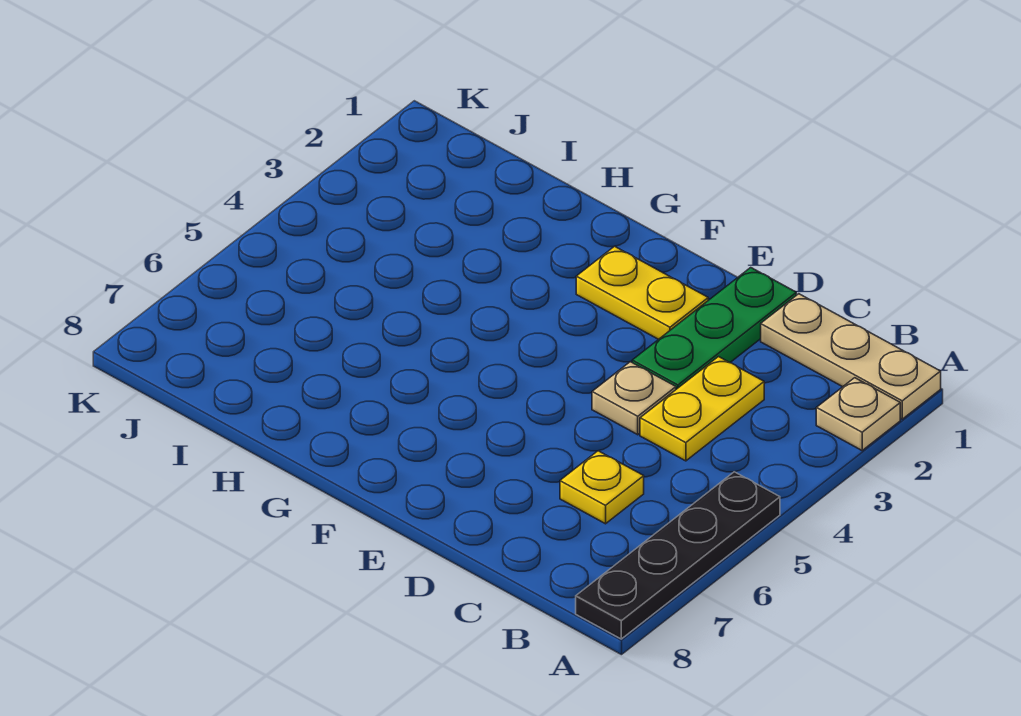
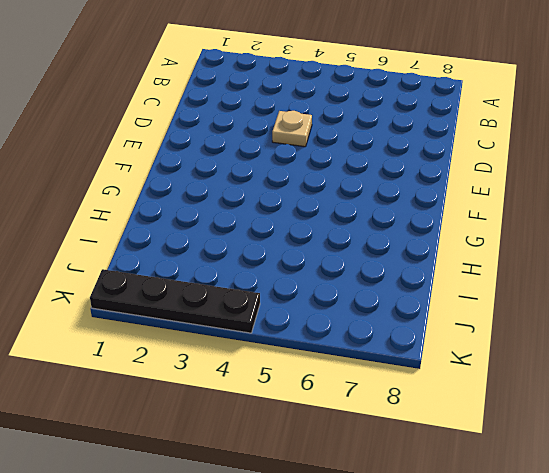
black plate K1:K4 level 1 -> black plate A5:A8 level 1
none -> tan plate A1:C1 level 1
none -> tan plate A2 level 1

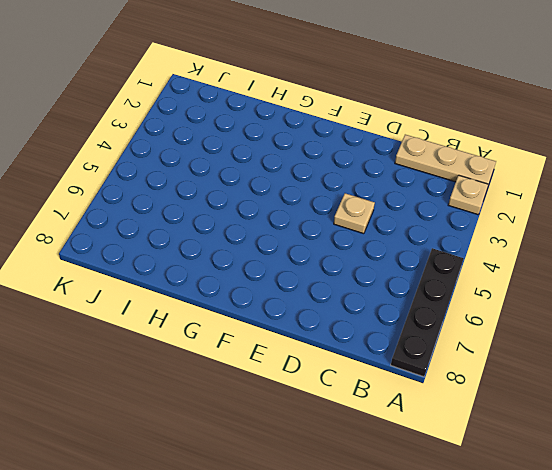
none -> yellow plate C3:C4 level 1
none -> yellow plate C6 level 1

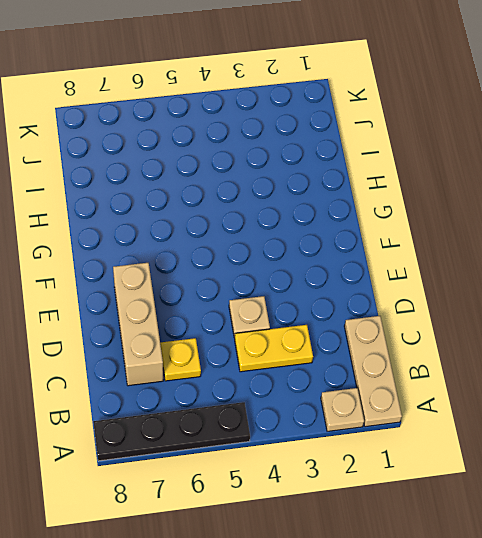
tan brick C7:E7 level 1 -> none
none -> green plate D1:D3 level 1
none -> yellow plate E2:F2 level 1

